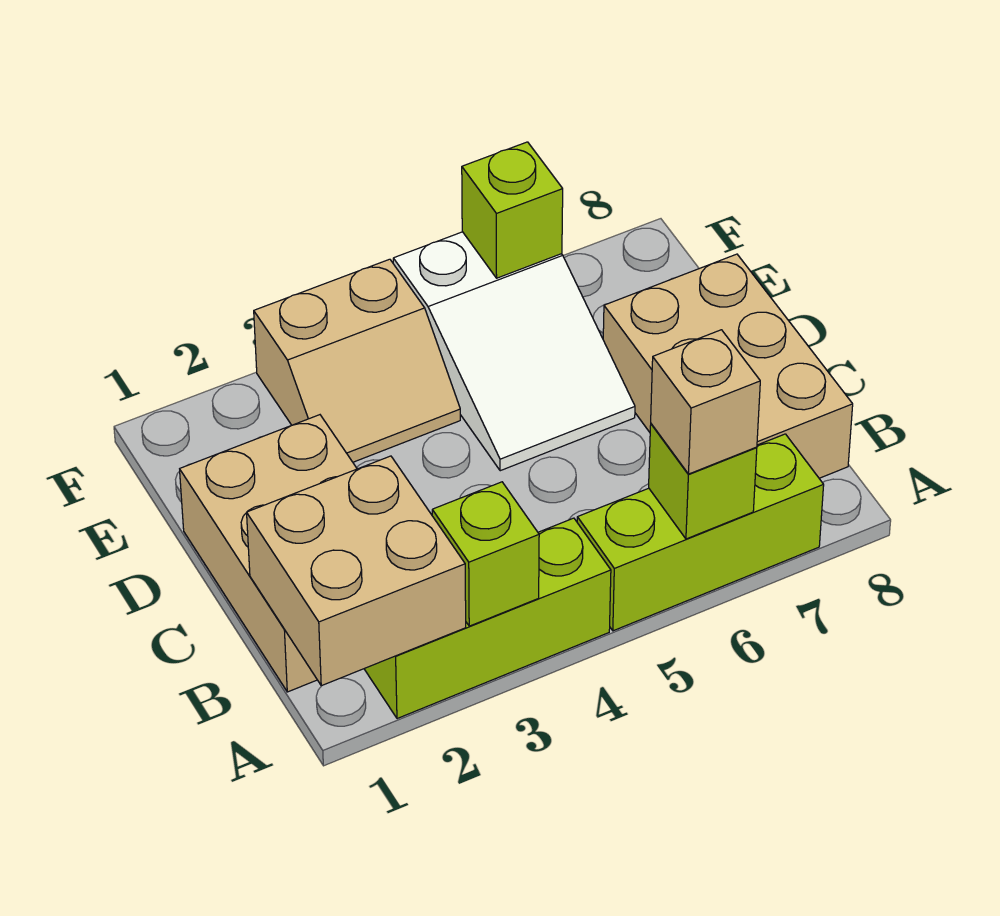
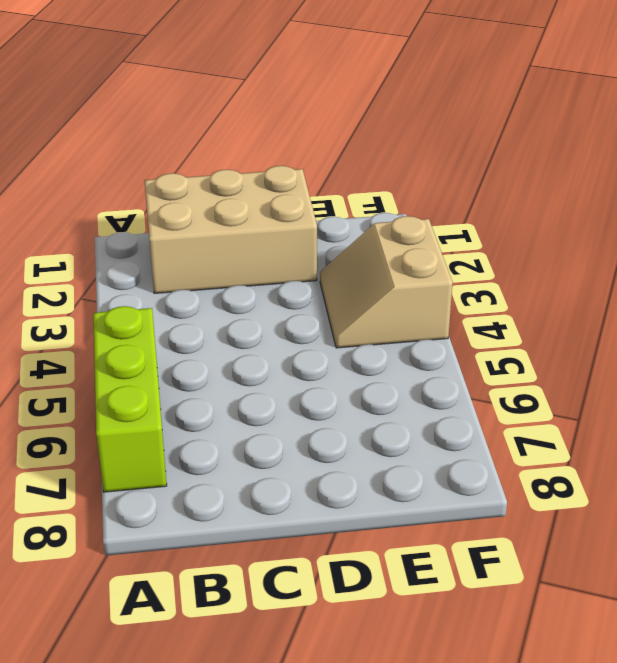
none -> lime brick A2:A4 level 1
none -> tan brick B7:D8 level 1

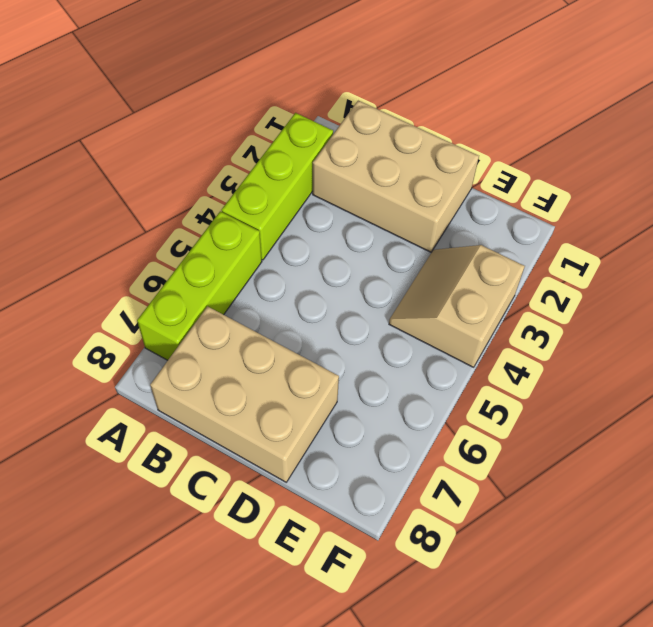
none -> white slope D5:F6 level 1 top F
none -> tan brick A1:B2 level 2

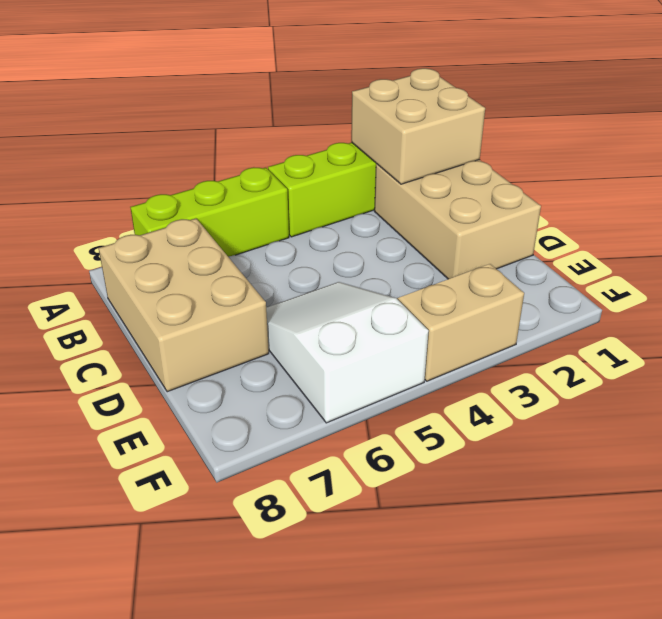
none -> lime brick A3 level 2
none -> lime brick A6 level 2

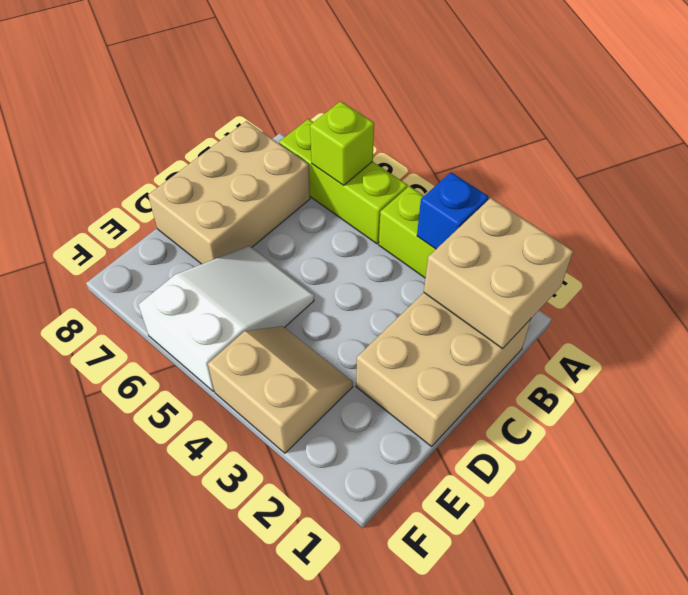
blue brick A3 level 2 -> lime brick A3 level 2
none -> lime brick F6 level 2
none -> tan brick A6 level 3

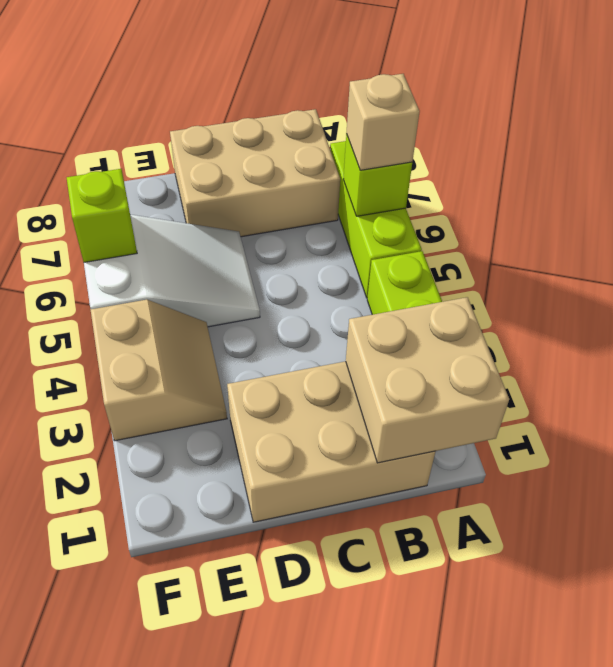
none -> lime brick A3 level 2

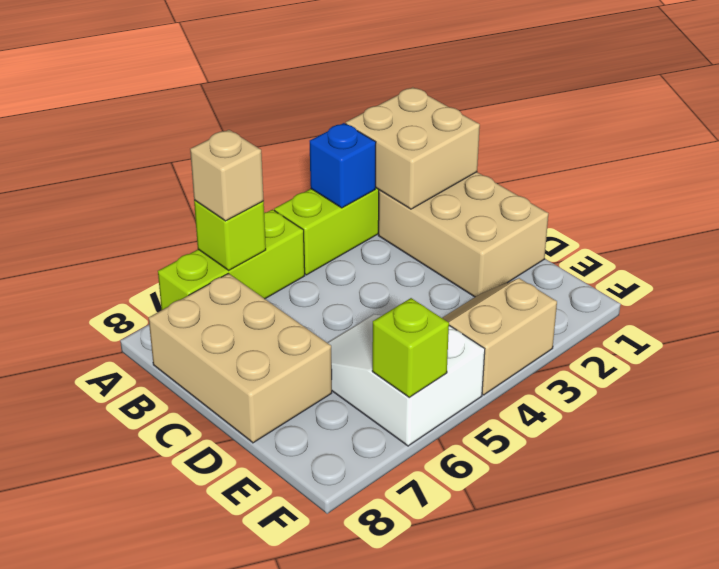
blue brick A3 level 2 -> lime brick A3 level 2

